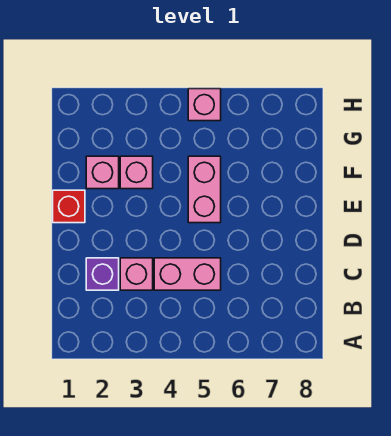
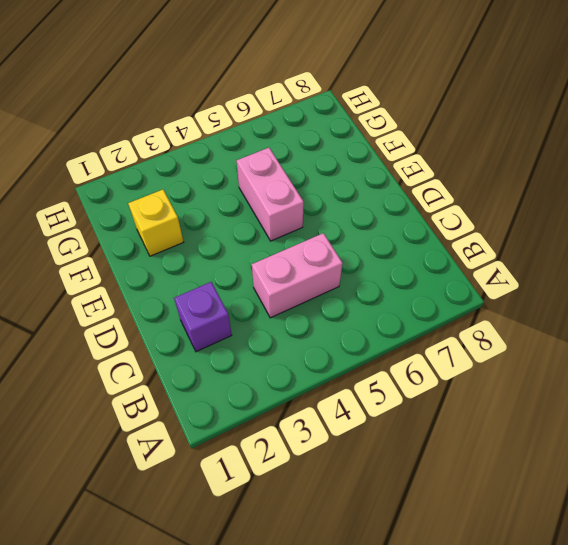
yellow brick F2 level 1 -> pink brick F2 level 1
none -> pink brick C3 level 1
none -> red brick E1 level 1

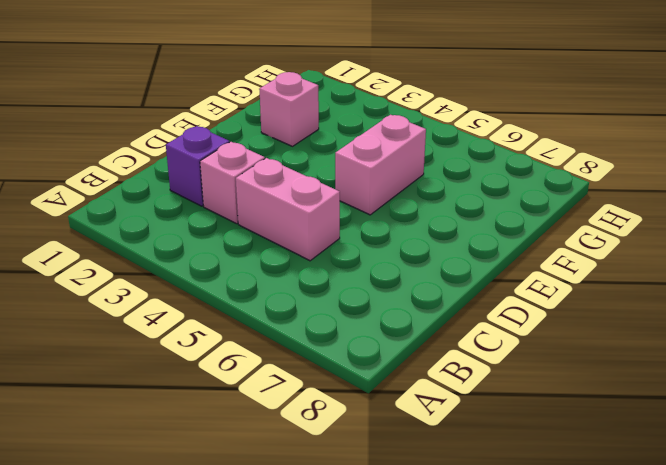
none -> red brick E1 level 1
none -> pink brick F3 level 1

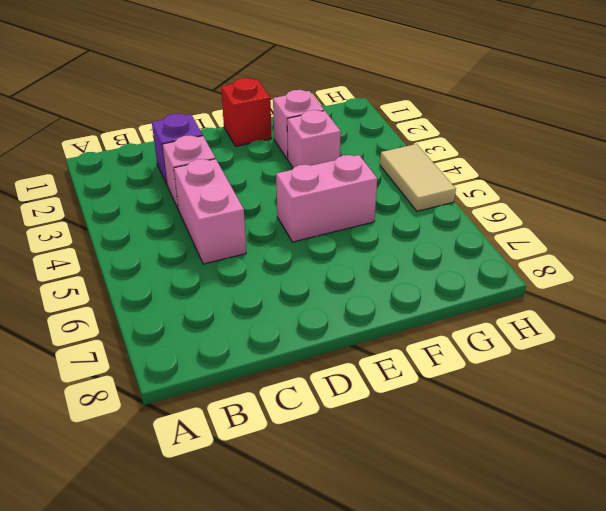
tan tile H4:H5 level 1 -> pink brick H5 level 1

